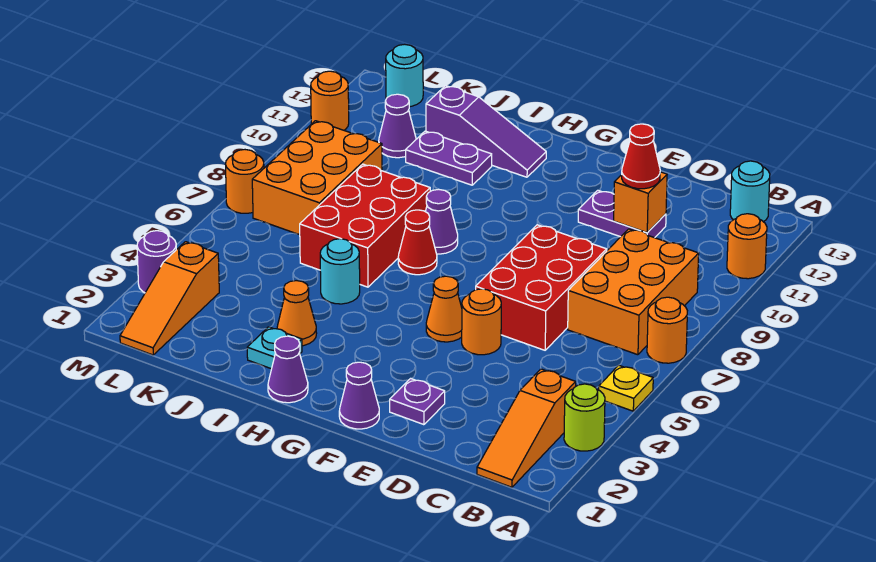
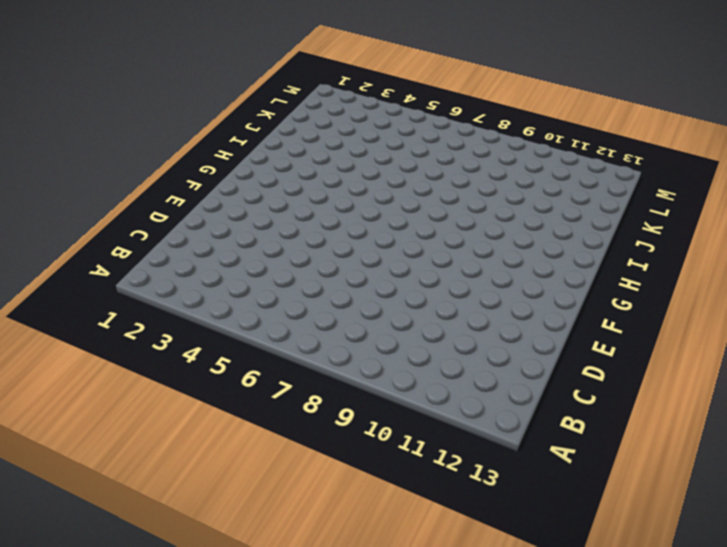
none -> lime round brick A3 level 1
none -> yellow plate A5 level 1
none -> orange round brick A7 level 1
none -> orange round brick A11 level 1

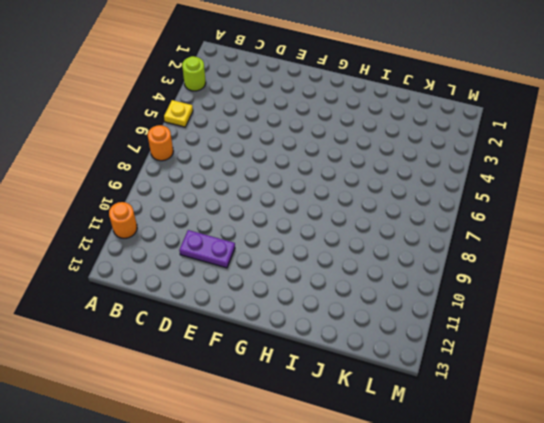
none -> orange slope B1:B3 level 1 top 3
none -> orange brick B7:C9 level 1
none -> cyan round brick B13 level 1
none -> red brick D6:E8 level 1

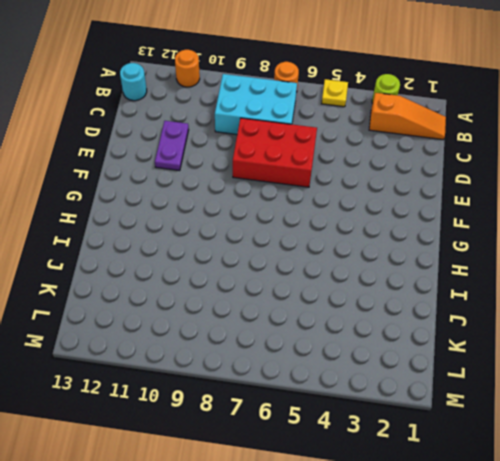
cyan brick B7:C9 level 1 -> orange brick B7:C9 level 1
none -> purple plate E2 level 1
none -> orange round brick E5 level 1
none -> purple cone F1 level 1
none -> orange cone F5 level 1

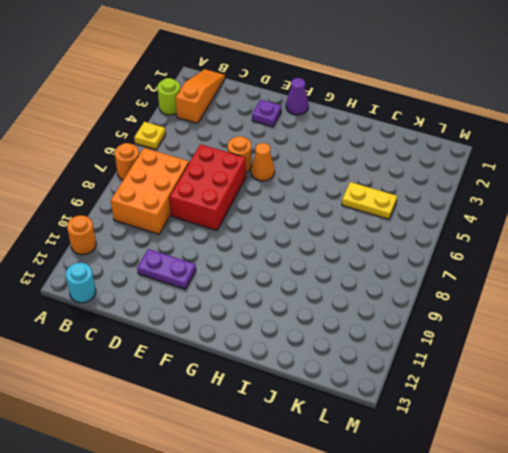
yellow plate J5:K5 level 1 -> none
none -> purple cone H1 level 1
none -> red cone H7 level 1
none -> purple cone H8 level 1
none -> purple slope H12:J12 level 1 top J

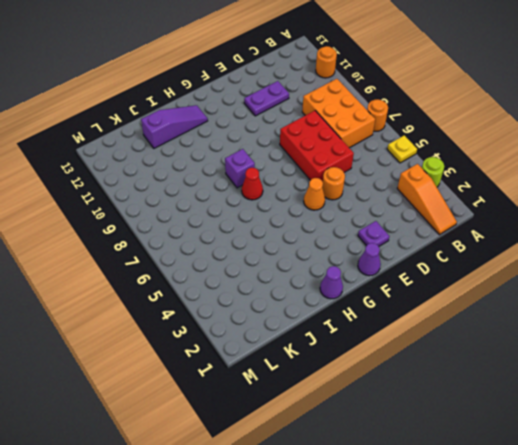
purple brick H8 level 1 -> purple cone H8 level 1
none -> cyan round brick B13 level 1
none -> cyan plate I2 level 1
none -> orange cone I3 level 1
none -> cyan round brick I5 level 1

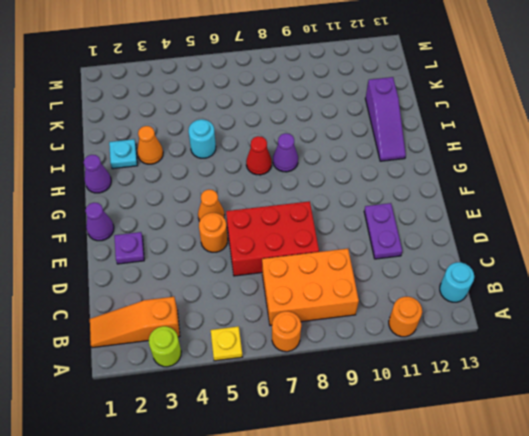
none -> red brick I6:J8 level 1
none -> purple plate I11:J11 level 1
none -> orange brick K7:L9 level 1
none -> purple cone K11 level 1

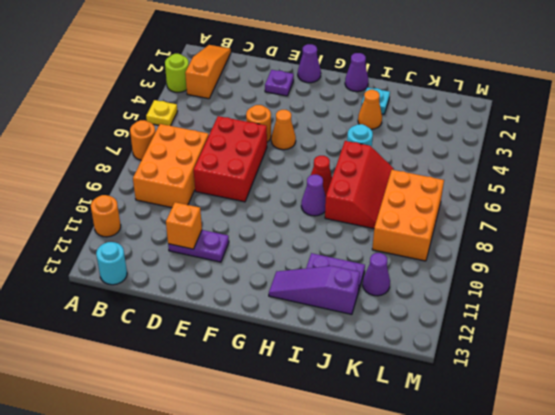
red slope I6:J8 level 1 top I -> red brick I6:J8 level 1
none -> orange slope L1:L3 level 1 top 3
none -> cyan round brick L13 level 1
none -> purple round brick M3 level 1
none -> orange round brick M7 level 1

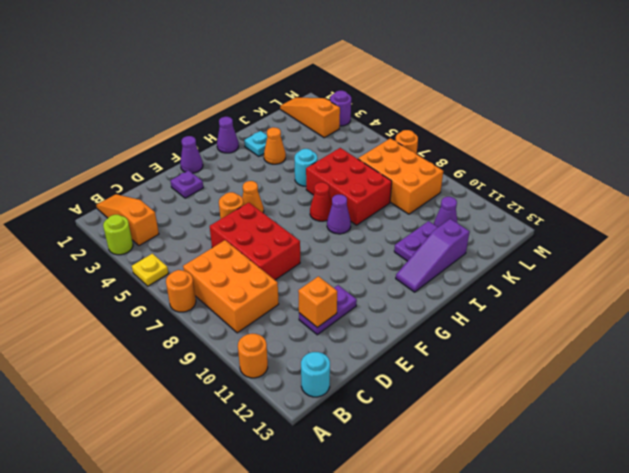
none -> cyan round brick L13 level 1
none -> orange round brick M11 level 1
none -> red cone D11 level 3

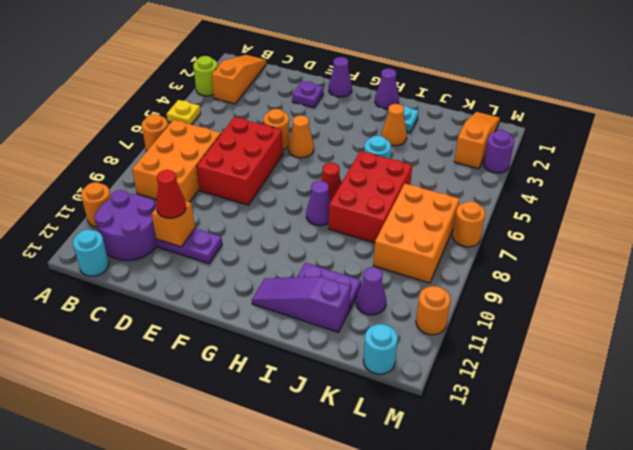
purple round brick B11:C12 level 1 -> none

